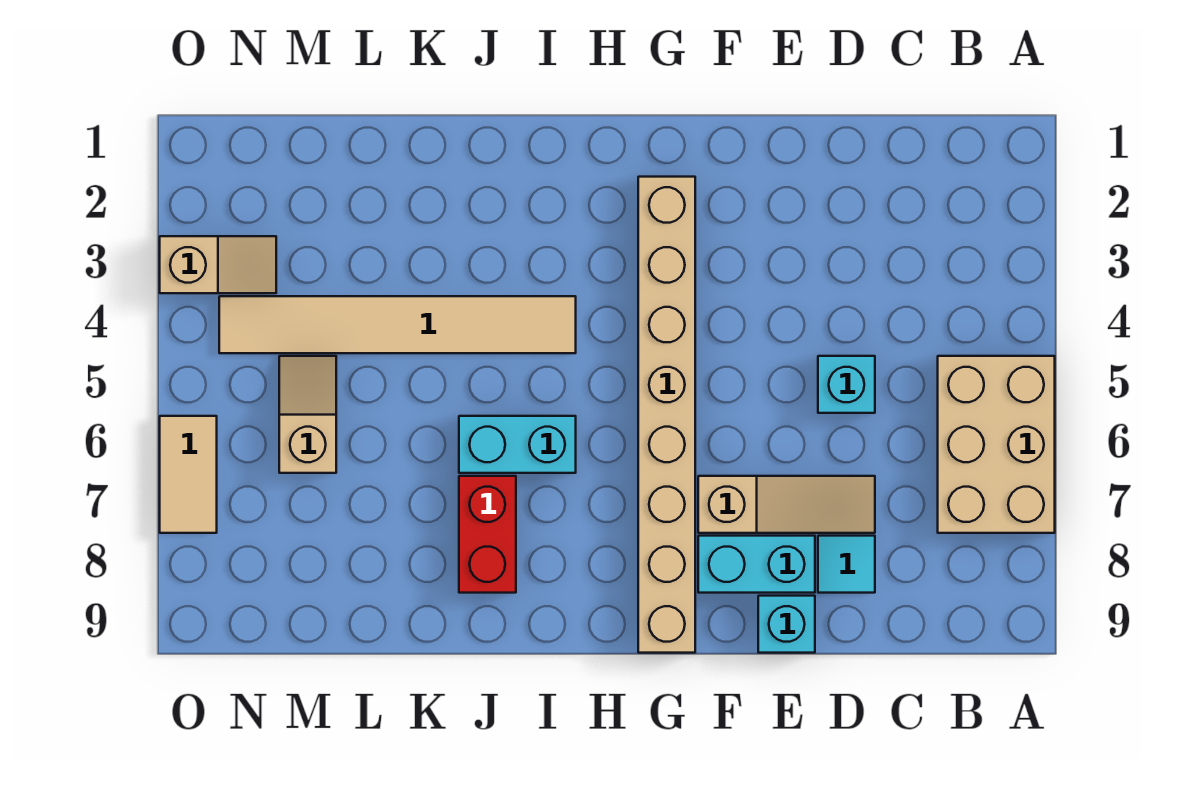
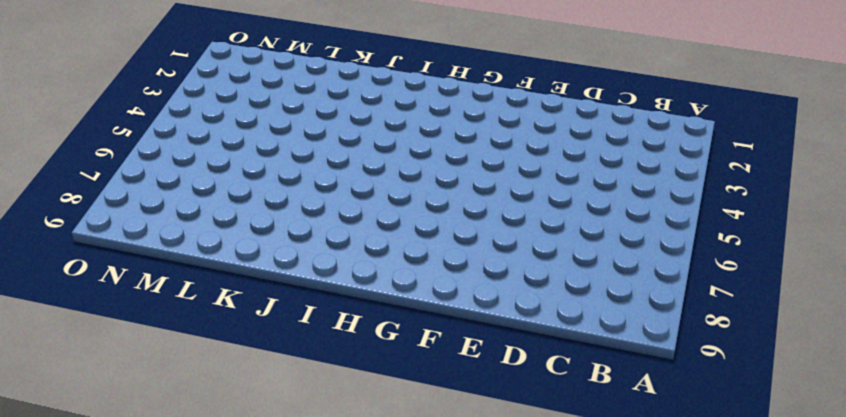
none -> tan brick A5:B7 level 1
none -> cyan brick D5 level 1
none -> tan slope D7:F7 level 1 top F

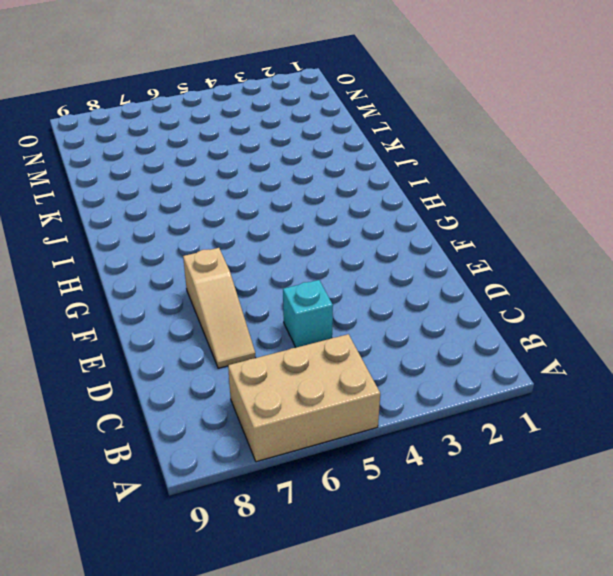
none -> cyan tile D8 level 1
none -> cyan brick E8:F8 level 1
none -> cyan brick E9 level 1

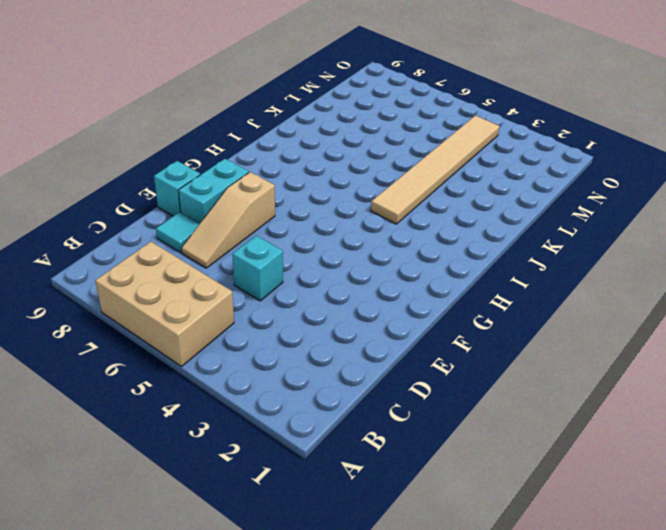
none -> tan brick G2:G9 level 1
none -> cyan brick I6:J6 level 1
none -> red brick J7:J8 level 1

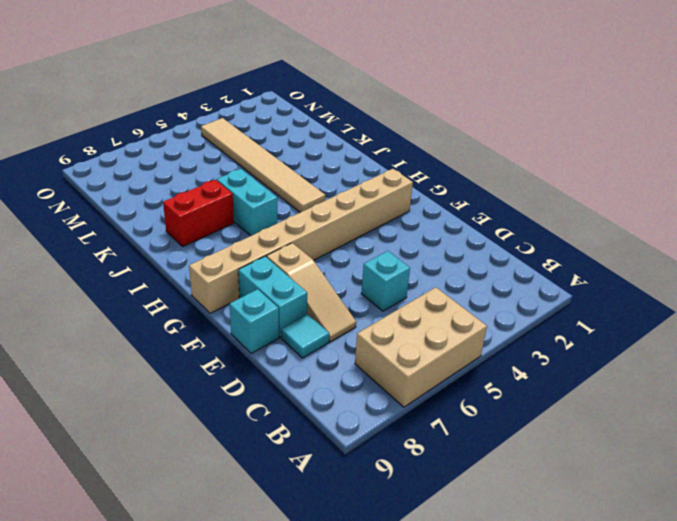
none -> tan slope M5:M6 level 1 top 6
none -> tan slope N3:O3 level 1 top O
none -> tan tile O6:O7 level 1

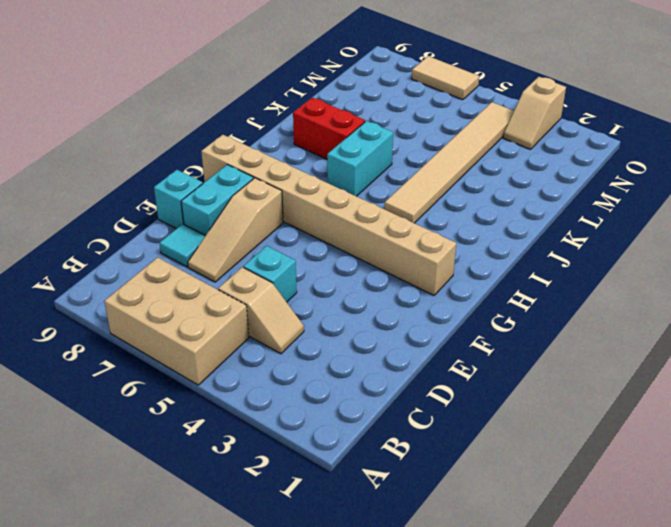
tan slope C4:C5 level 1 top 5 -> tan slope M5:M6 level 1 top 6

